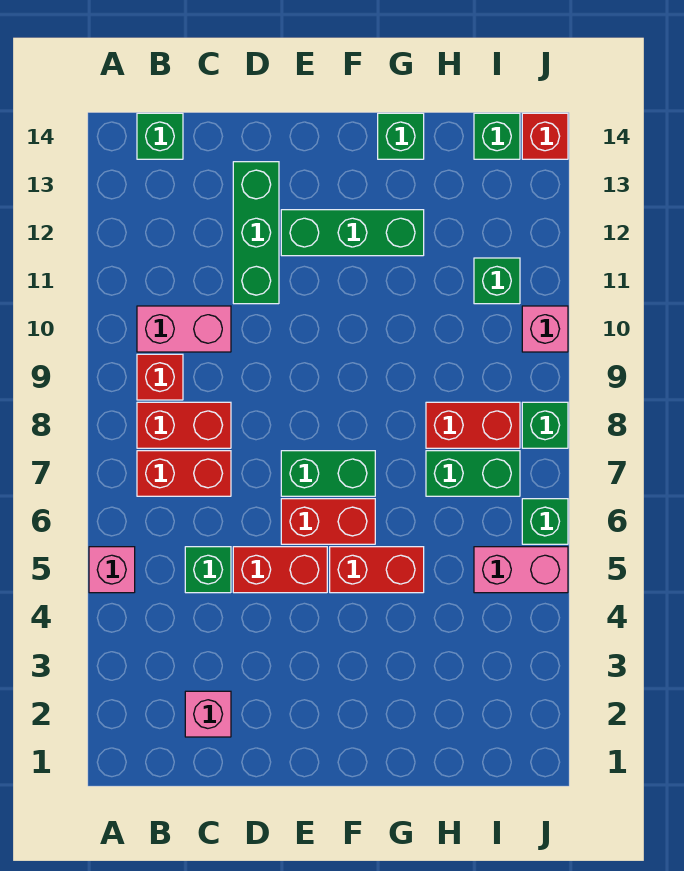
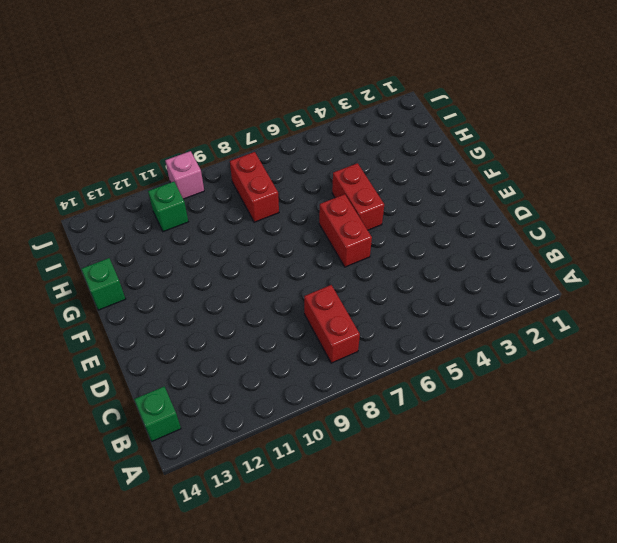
none -> pink brick A5 level 1
none -> red brick B7:C7 level 1
none -> red brick B9 level 1

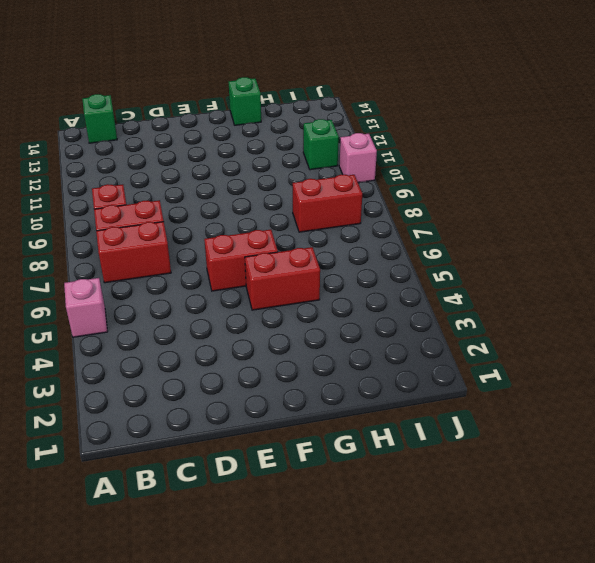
none -> pink brick B10:C10 level 1
none -> pink brick C2 level 1
none -> green brick C5 level 1

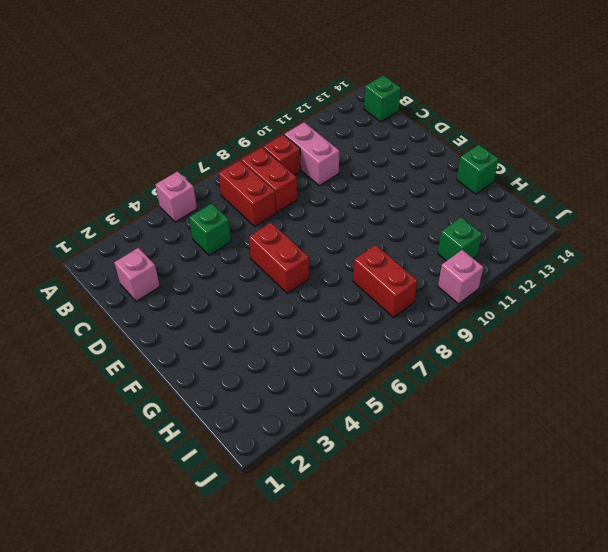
none -> red brick D5:E5 level 1
none -> green brick D11:D13 level 1
none -> green brick E7:F7 level 1

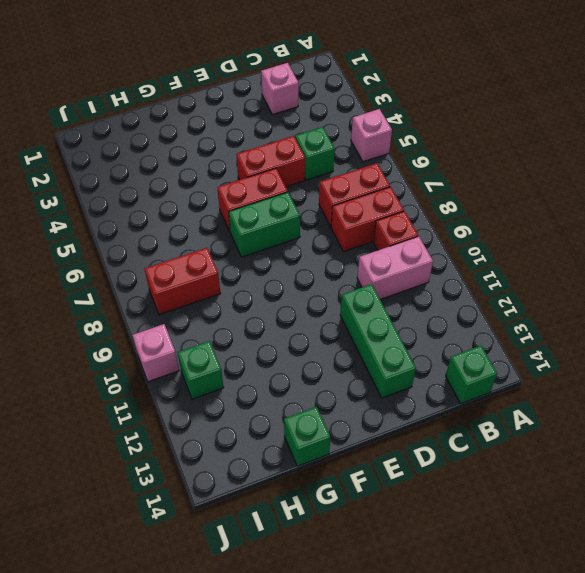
none -> green brick E12:G12 level 1
none -> red brick F5:G5 level 1
none -> green brick H7:I7 level 1

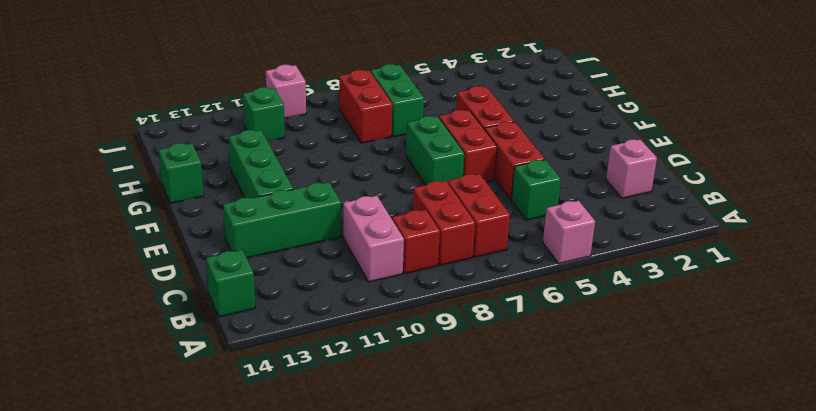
none -> pink brick I5:J5 level 1
none -> green brick I14 level 1
none -> green brick J6 level 1

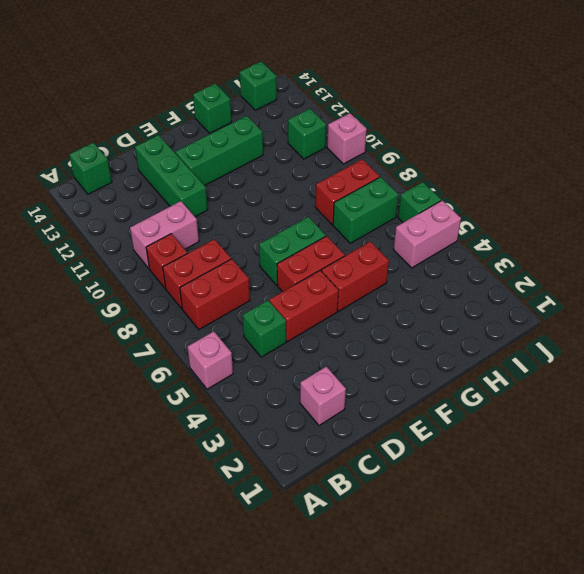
none -> green brick J8 level 1
none -> red brick J14 level 1

